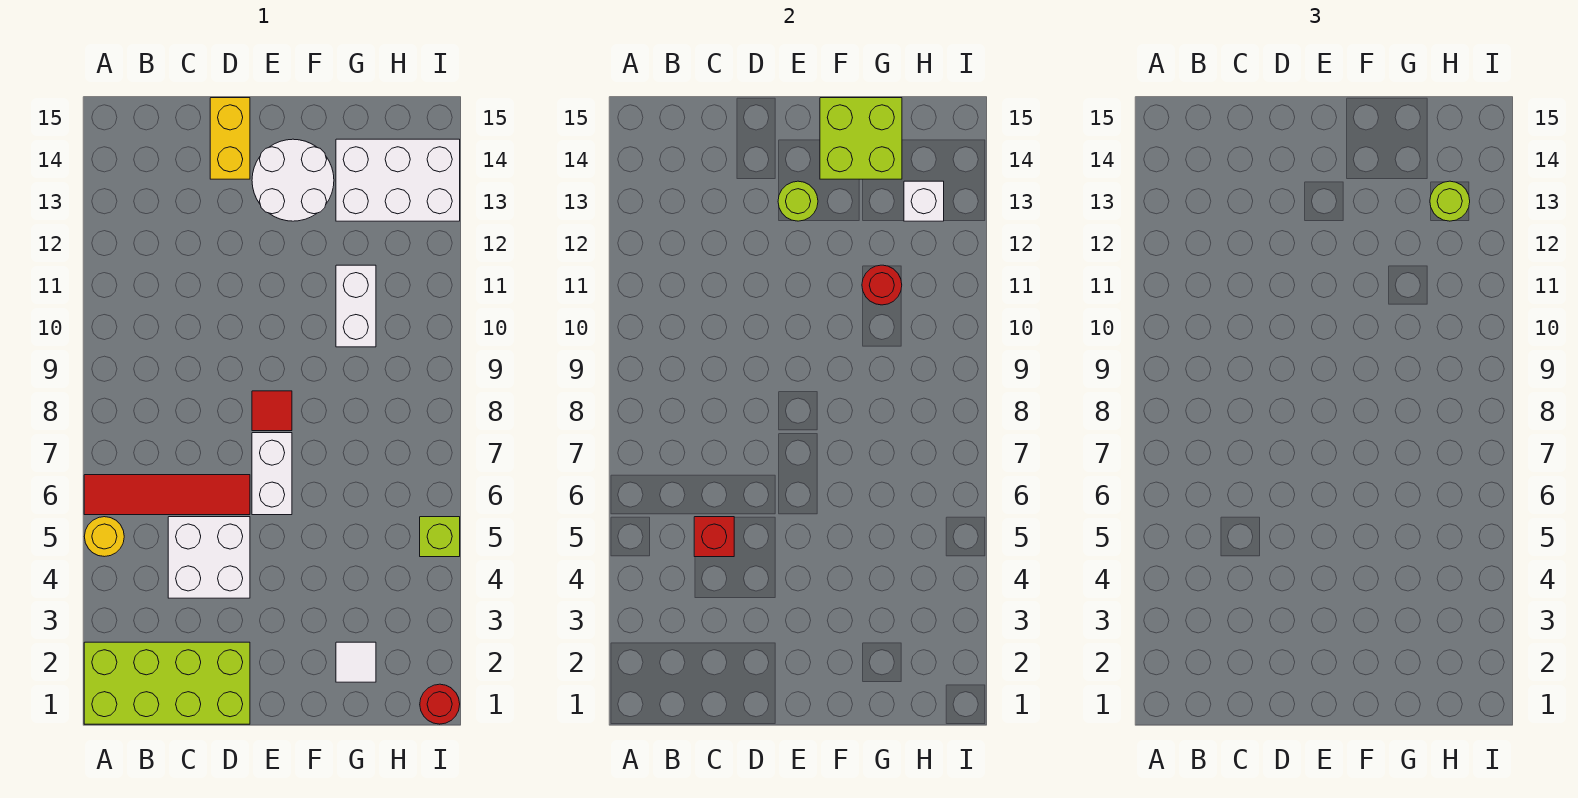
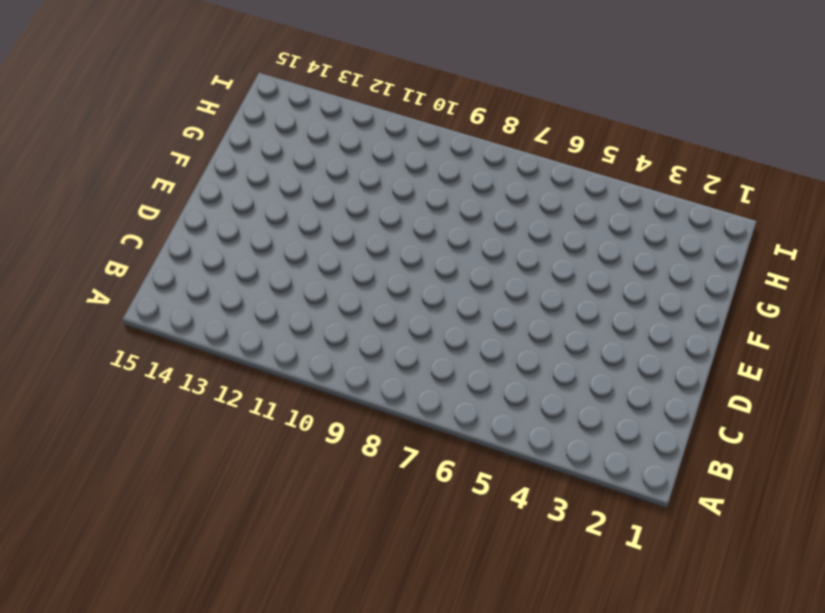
none -> lime brick A1:D2 level 1
none -> yellow round brick A5 level 1
none -> red tile A6:D6 level 1

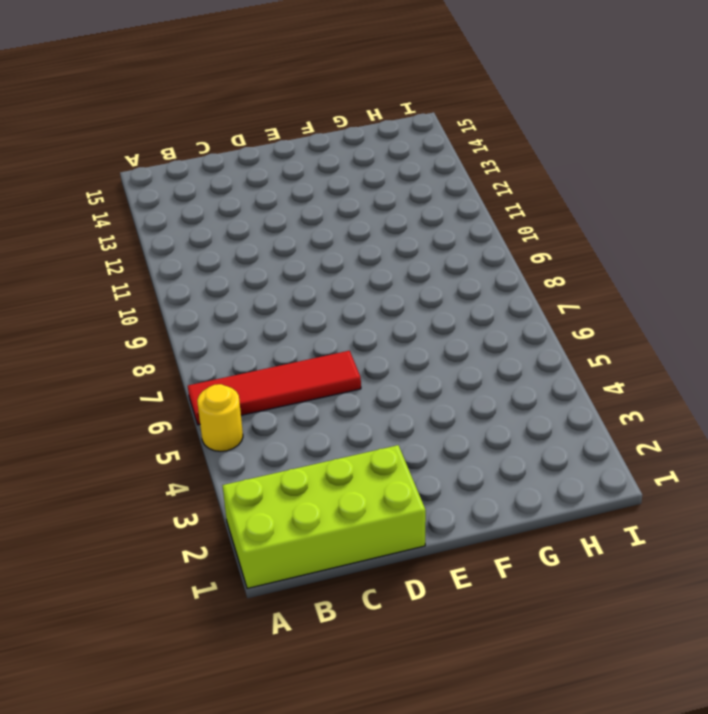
none -> white brick C4:D5 level 1
none -> yellow brick D14:D15 level 1
none -> white brick E6:E7 level 1

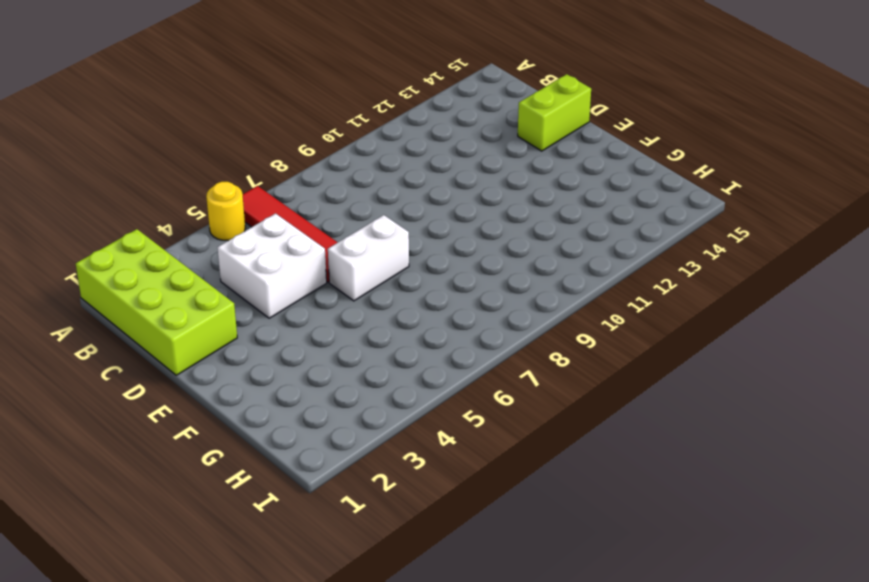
lime brick D14:D15 level 1 -> yellow brick D14:D15 level 1
none -> red tile E8 level 1
none -> white round brick E13:F14 level 1
none -> white tile G2 level 1

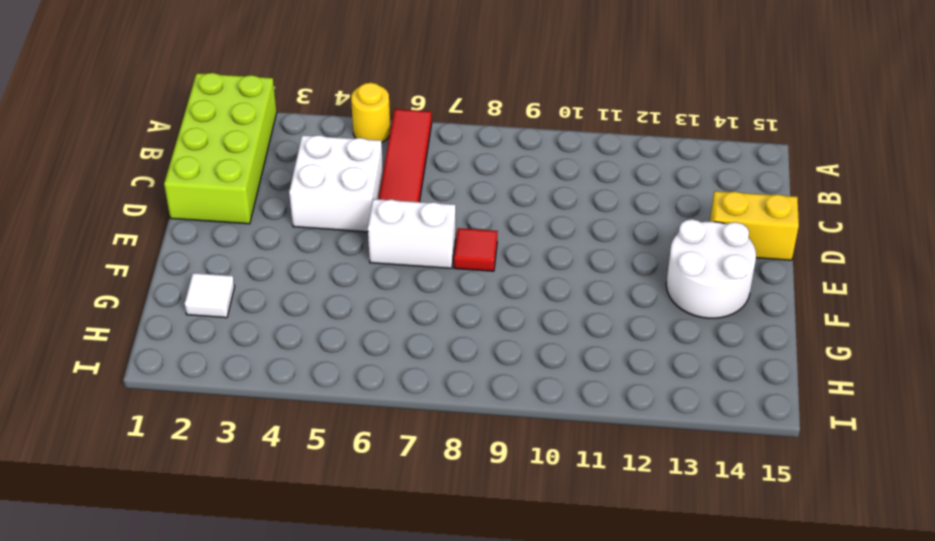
none -> white brick G10:G11 level 1
none -> white brick G13:I14 level 1
none -> red round brick I1 level 1

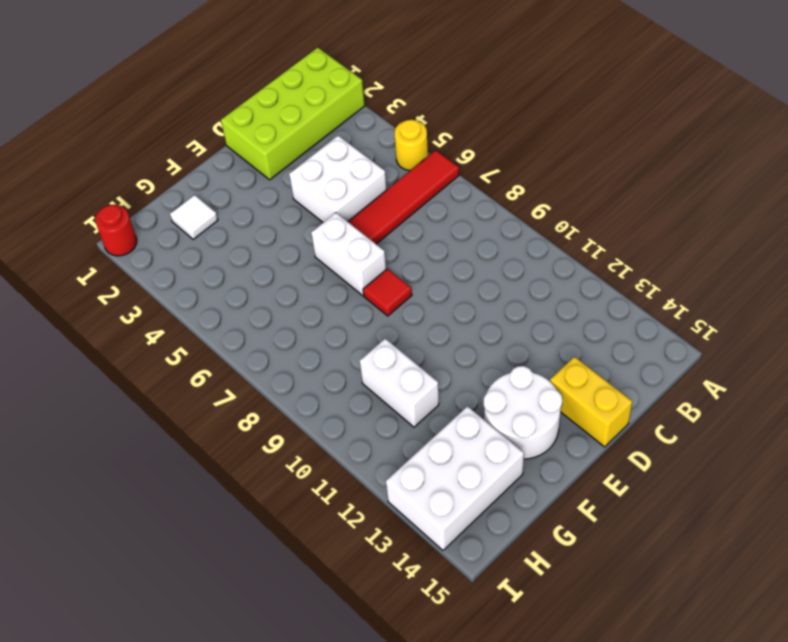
none -> lime brick I5 level 1
none -> red brick C5 level 2
none -> lime round brick E13 level 2

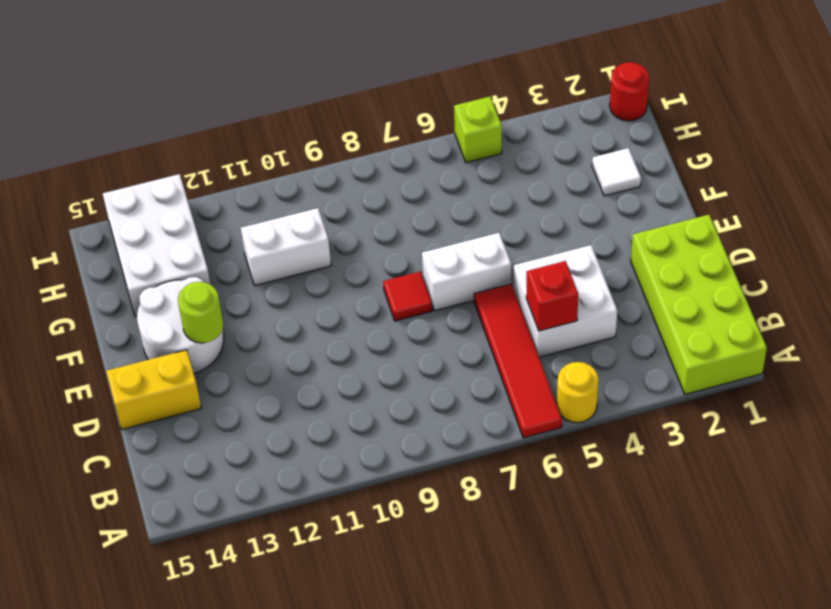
none -> lime brick F14:G15 level 2
none -> red round brick G11 level 2
none -> white brick H13 level 2

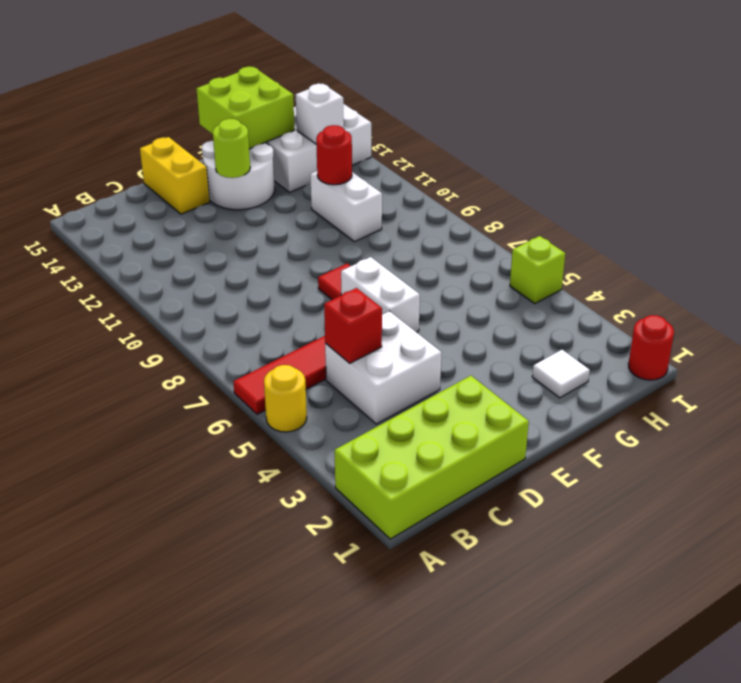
none -> lime round brick H13 level 3

